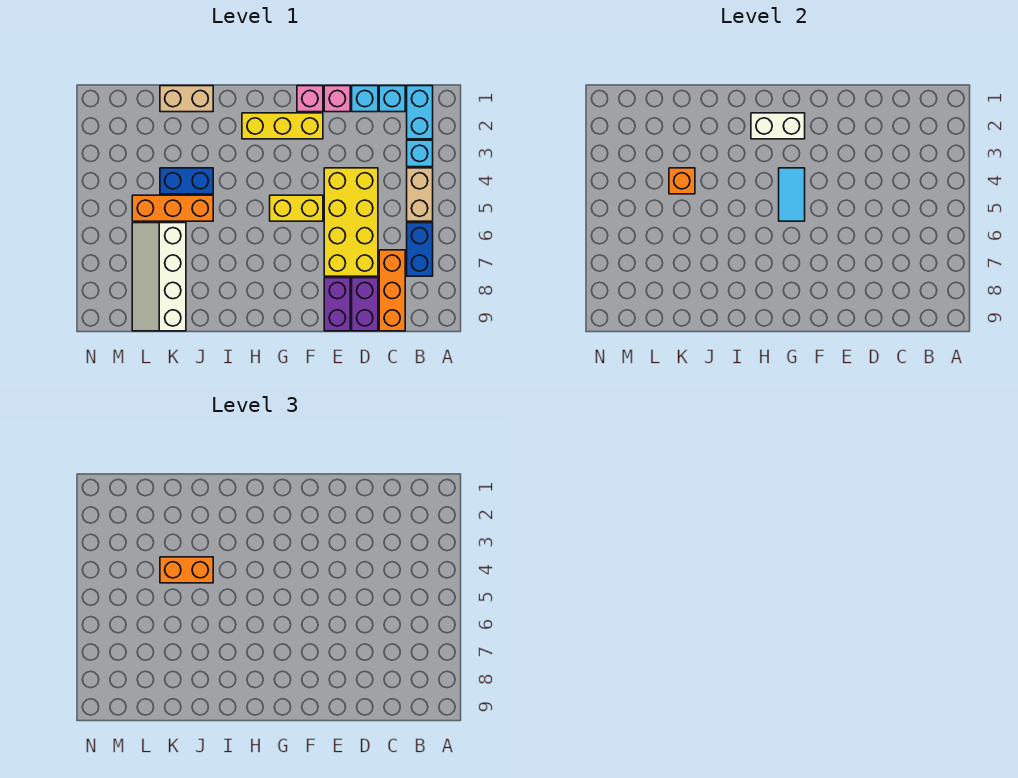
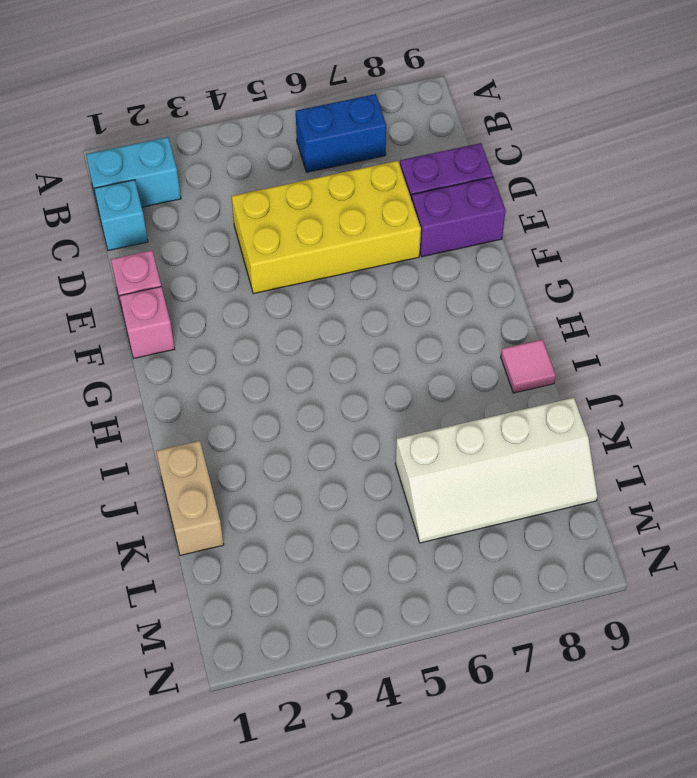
pink tile I9 level 1 -> none
none -> cyan brick B3 level 1
none -> tan brick B4:B5 level 1
none -> orange brick C7:C9 level 1

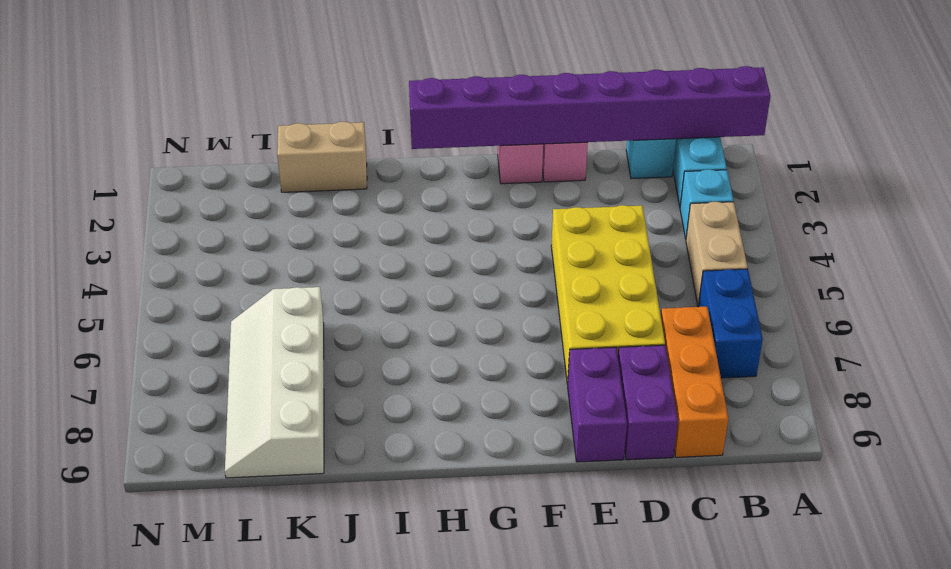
purple brick A1:H1 level 2 -> none
none -> cyan brick D1 level 1
none -> yellow brick F2:H2 level 1
none -> yellow brick F5:G5 level 1

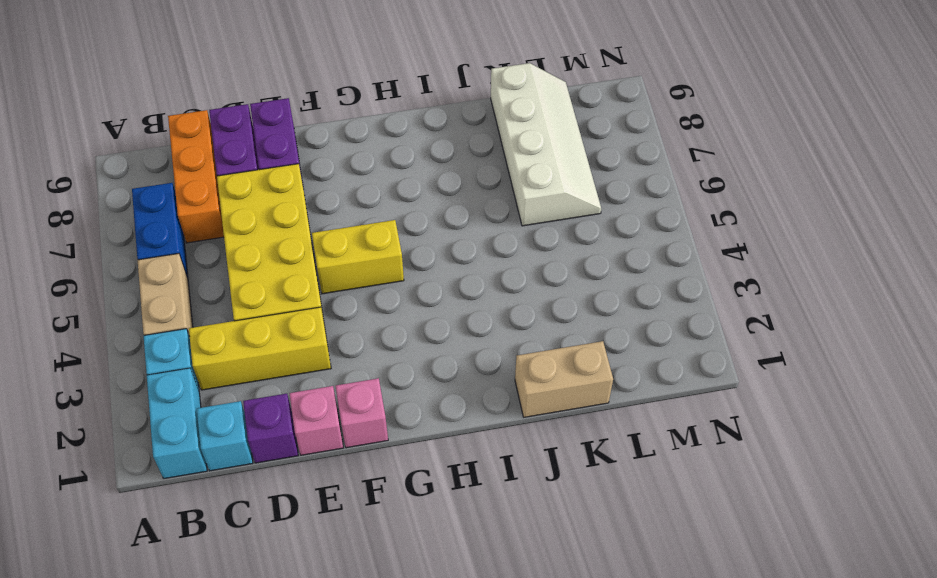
yellow brick C3:E3 level 1 -> yellow brick F2:H2 level 1
purple brick D1 level 1 -> cyan brick D1 level 1
none -> blue brick J4:K4 level 1
none -> orange brick J5:L5 level 1
none -> white brick G2:H2 level 2

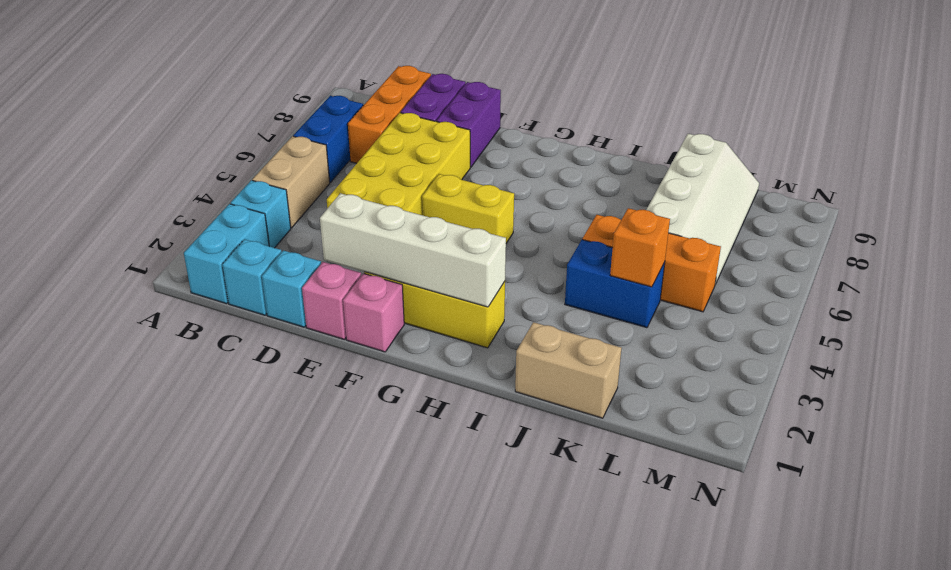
white brick E2:H2 level 2 -> white brick G2:H2 level 2
none -> cyan tile G4:G5 level 2
none -> orange brick J4:K4 level 3

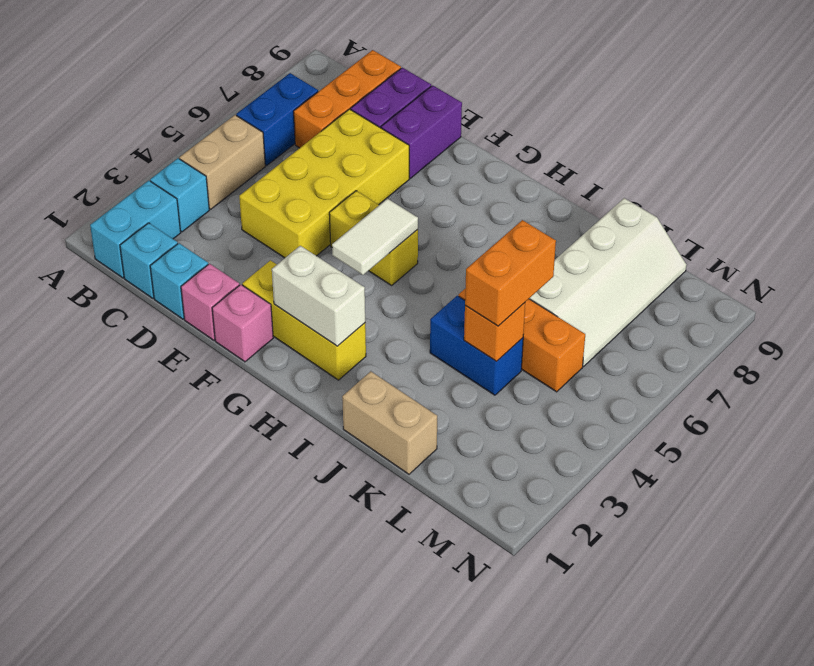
white tile G4:G5 level 2 -> cyan tile G4:G5 level 2
orange brick K4:K5 level 3 -> orange brick J4:K4 level 3

